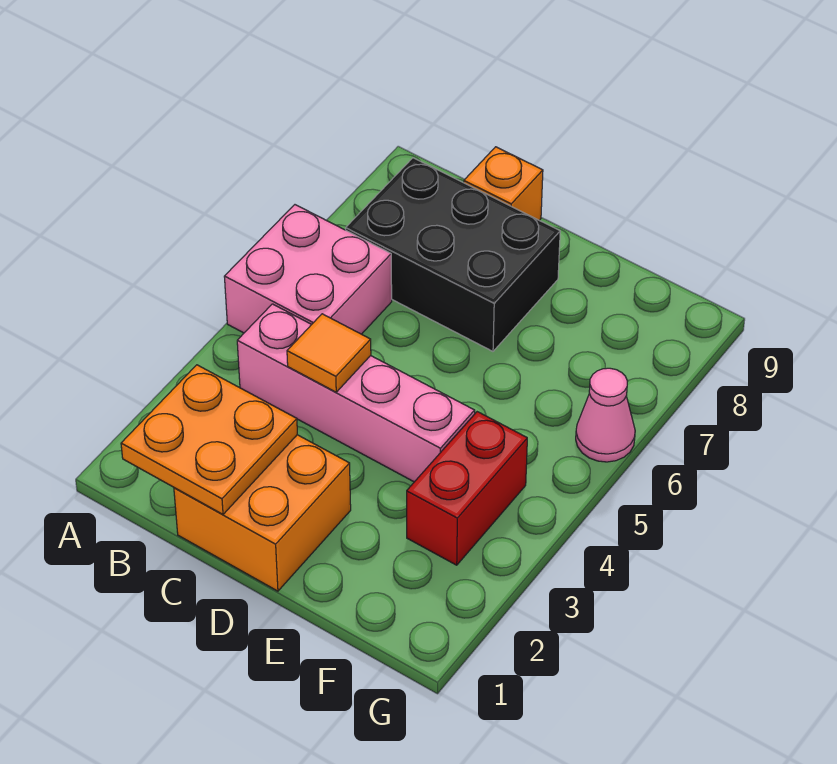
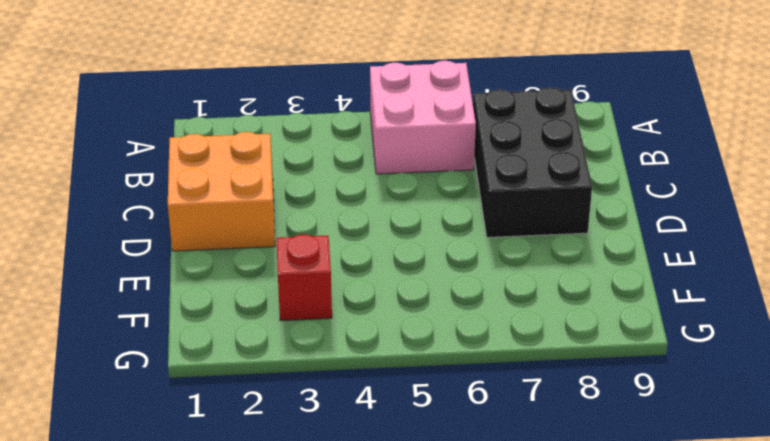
red brick F3 level 1 -> red brick F3:F4 level 1
none -> pink brick B4:E4 level 1
none -> orange brick C9 level 1

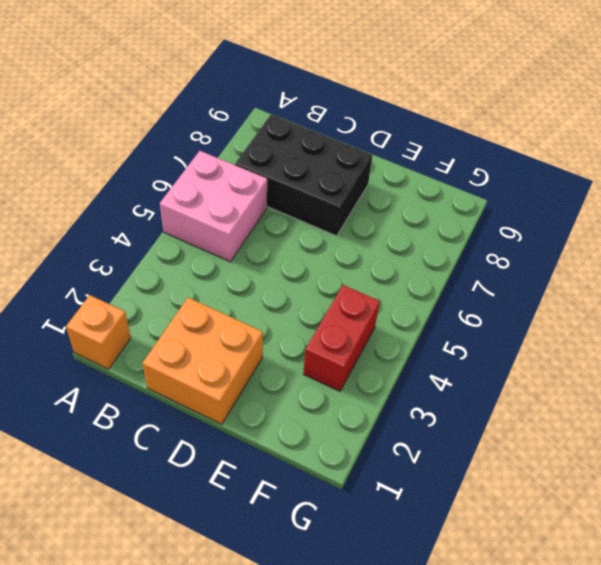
orange brick A1 level 1 -> orange brick C9 level 1
none -> pink brick B4:E4 level 1
none -> pink cone G6 level 1

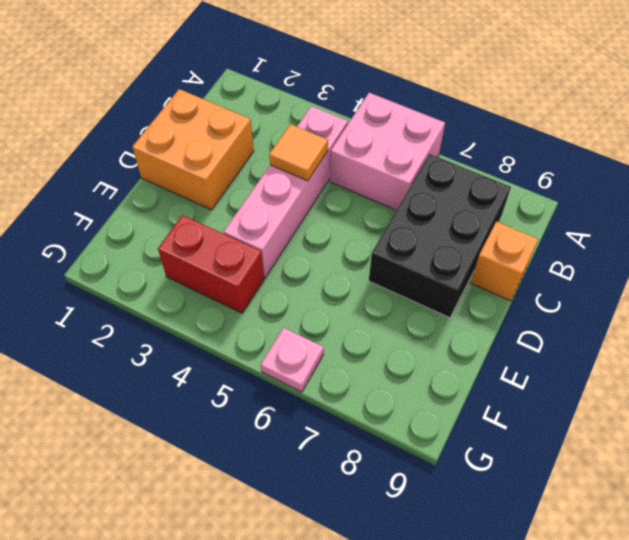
pink plate G6 level 1 -> pink cone G6 level 1
none -> orange plate B1:C2 level 2

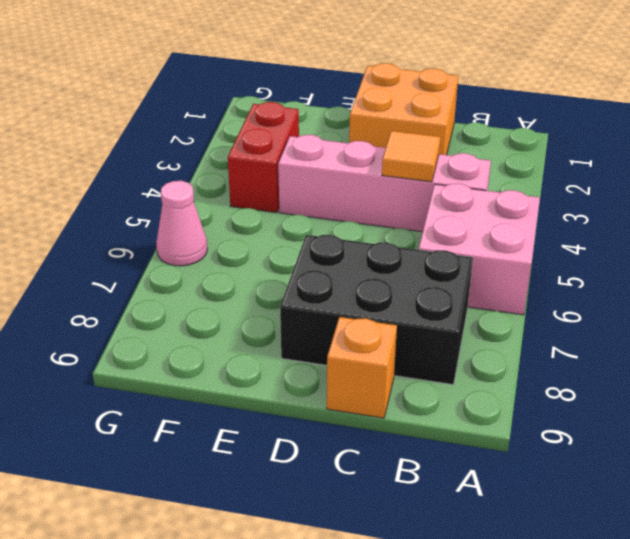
none -> orange plate B1:C2 level 2

